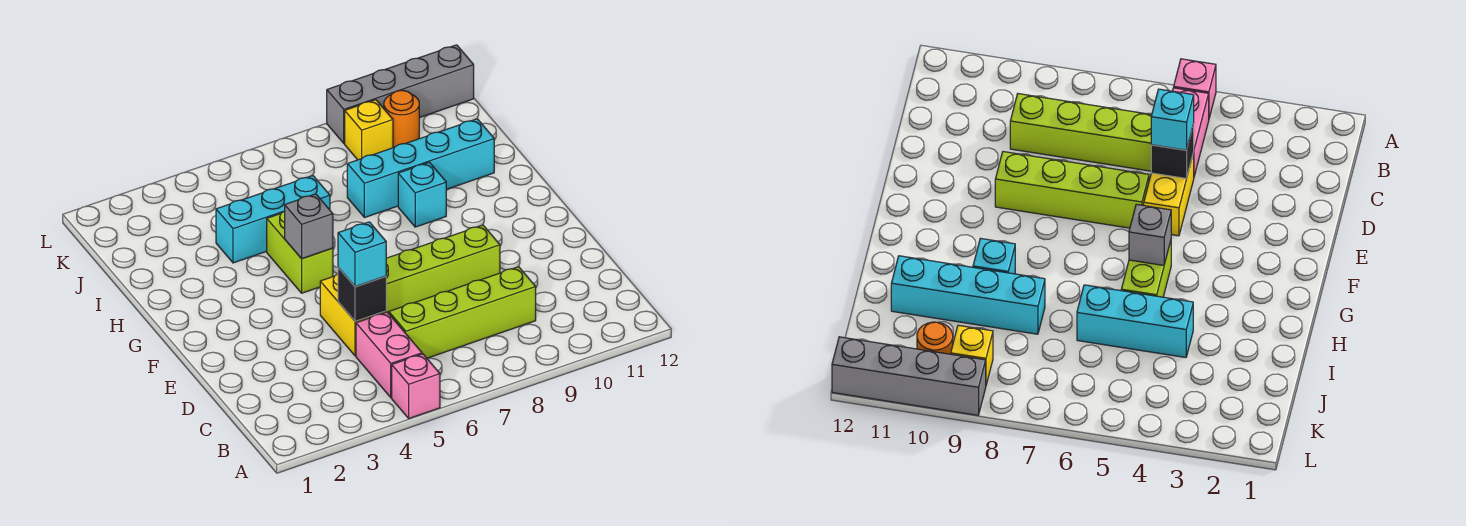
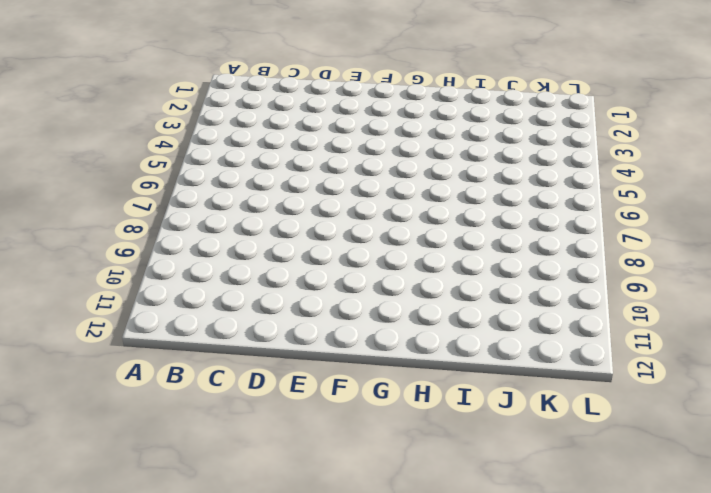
none -> pink brick A5 level 1
none -> pink brick B5:C5 level 1
none -> lime brick C6:C9 level 1

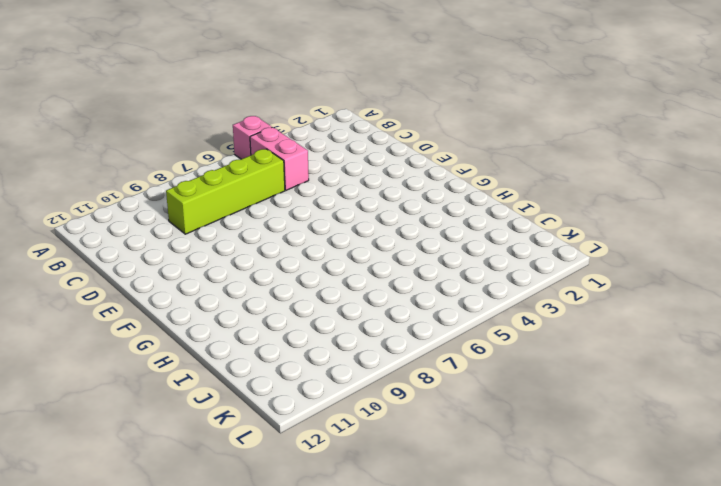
none -> yellow brick D5:E5 level 1
none -> lime brick E6:E9 level 1
none -> lime brick G5:H5 level 1

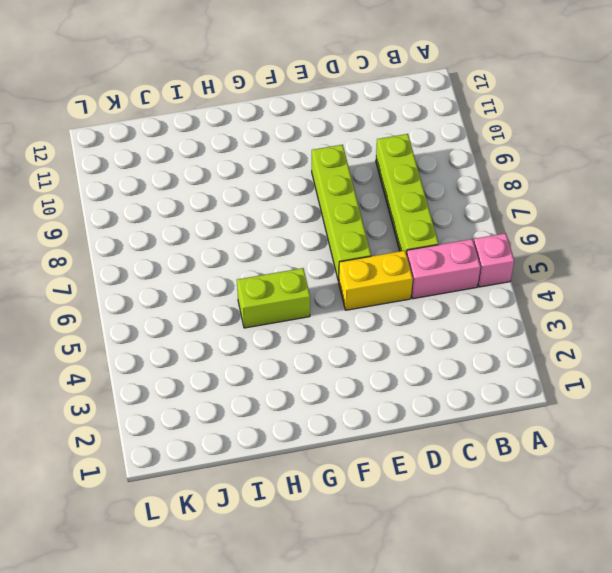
none -> cyan brick H9 level 1
none -> cyan brick I4:I6 level 1
none -> cyan brick I8:I11 level 1

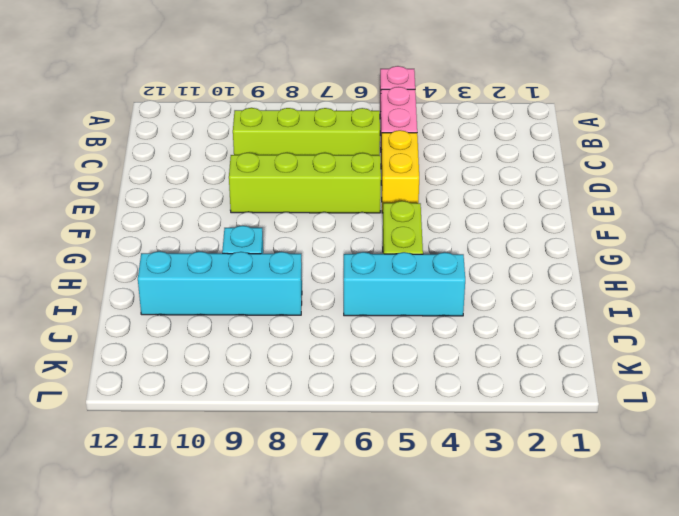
none -> yellow brick K9 level 1
none -> orange round brick K10 level 1
none -> grey brick L9:L12 level 1

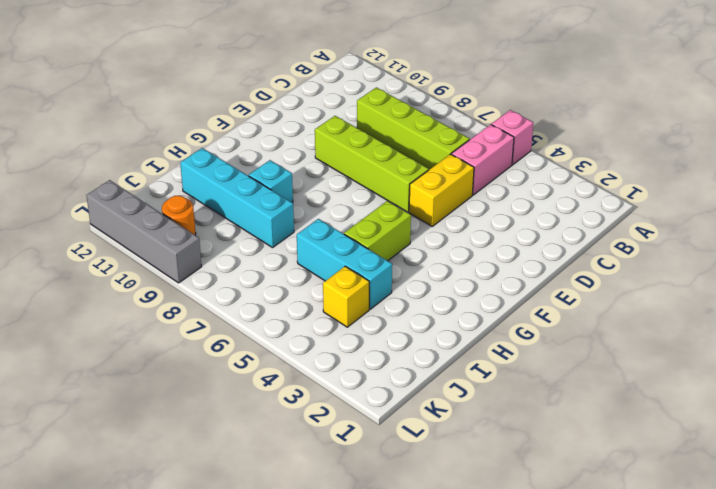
yellow brick J4 level 1 -> yellow brick K9 level 1
none -> black brick D5 level 2
none -> grey brick G5 level 2
none -> cyan brick D5 level 3

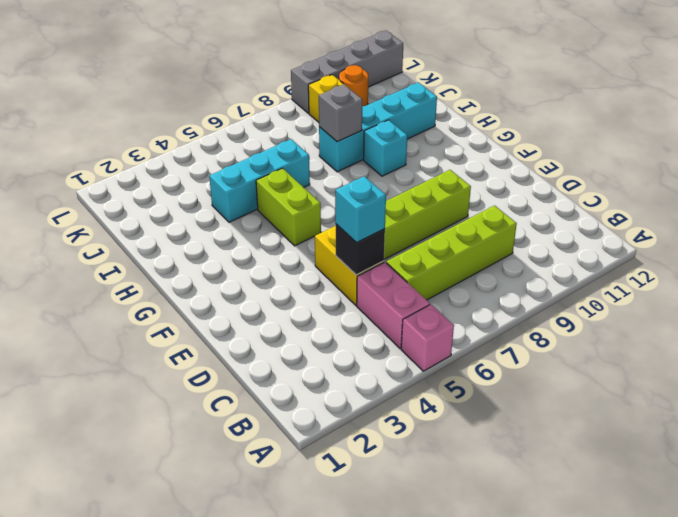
grey brick I8 level 2 -> grey brick G5 level 2

